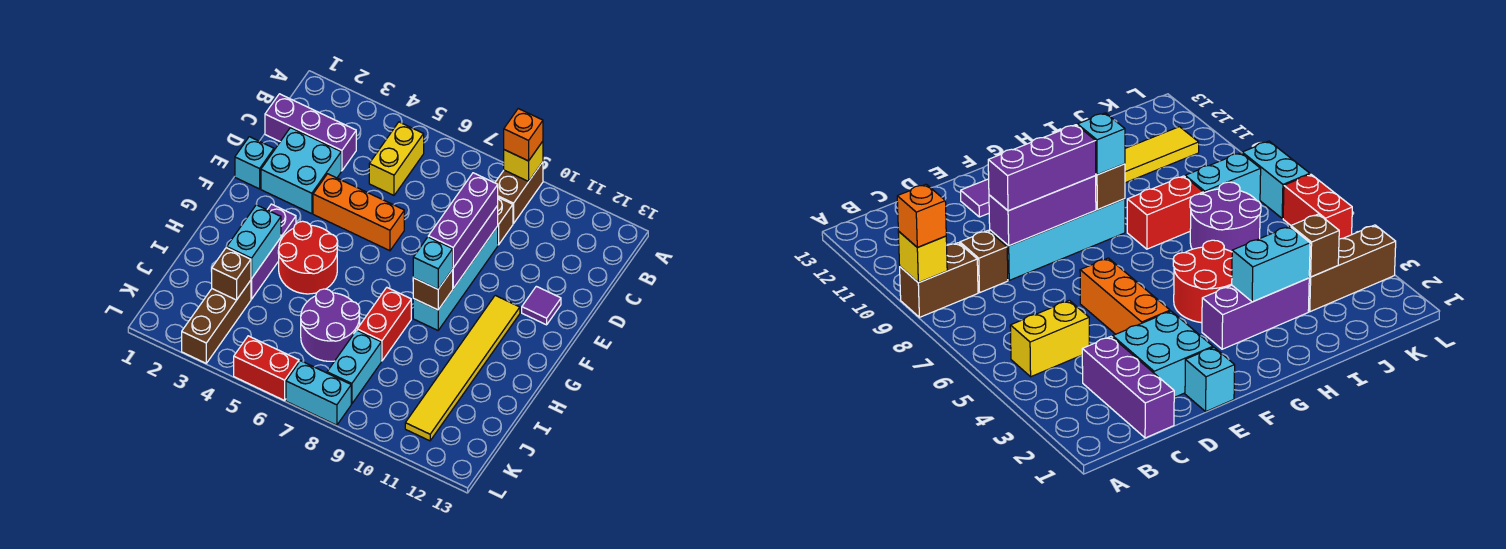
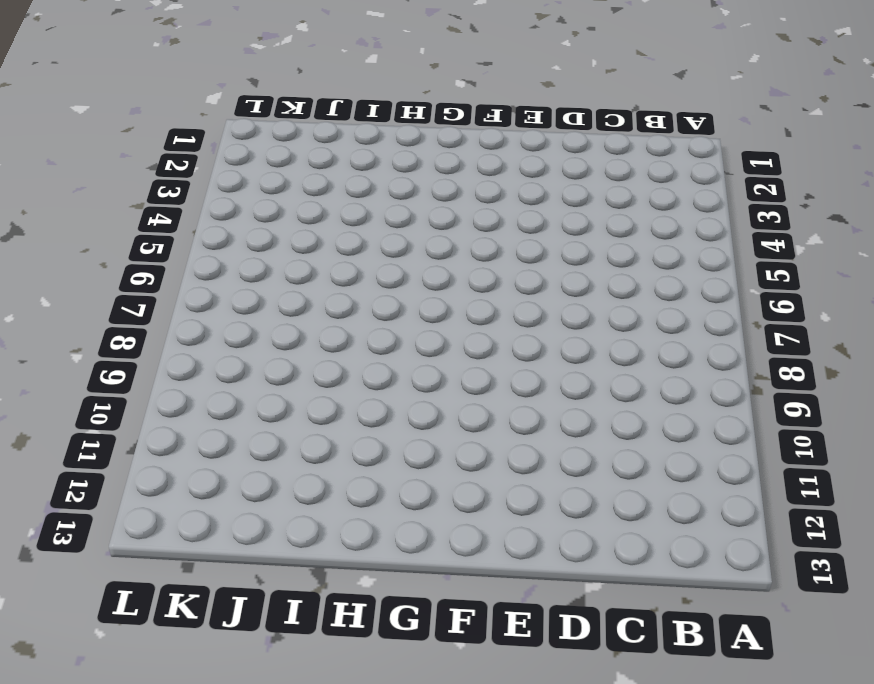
none -> brown brick A9:B9 level 1
none -> yellow brick B5:C5 level 1
none -> purple brick C1:C3 level 1

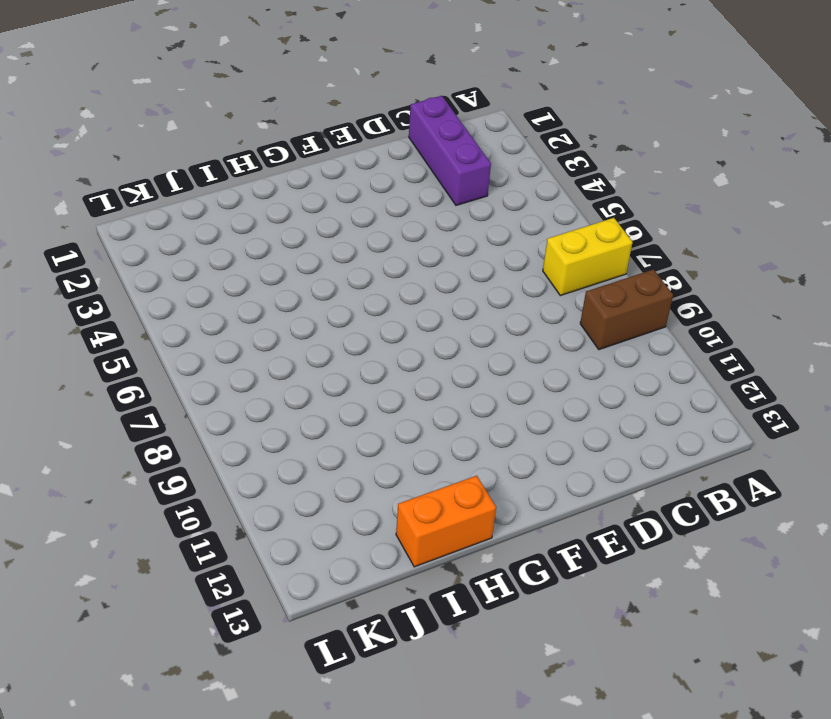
yellow brick A7:B7 level 1 -> yellow brick B5:C5 level 1
orange brick H13:I13 level 1 -> none
none -> brown brick C9 level 1
none -> cyan brick D2:E3 level 1
none -> cyan brick D9:G9 level 1

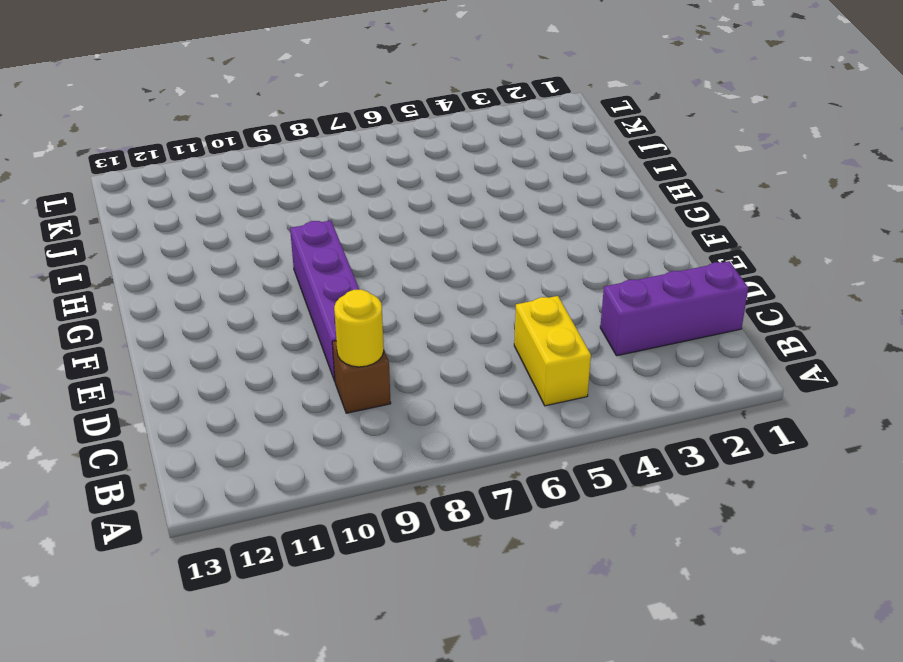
yellow round brick C9 level 2 -> none
purple brick D9:G9 level 1 -> cyan brick D9:G9 level 1
none -> brown brick A9:B9 level 1
none -> cyan brick D2:E3 level 1
none -> cyan brick E1 level 1

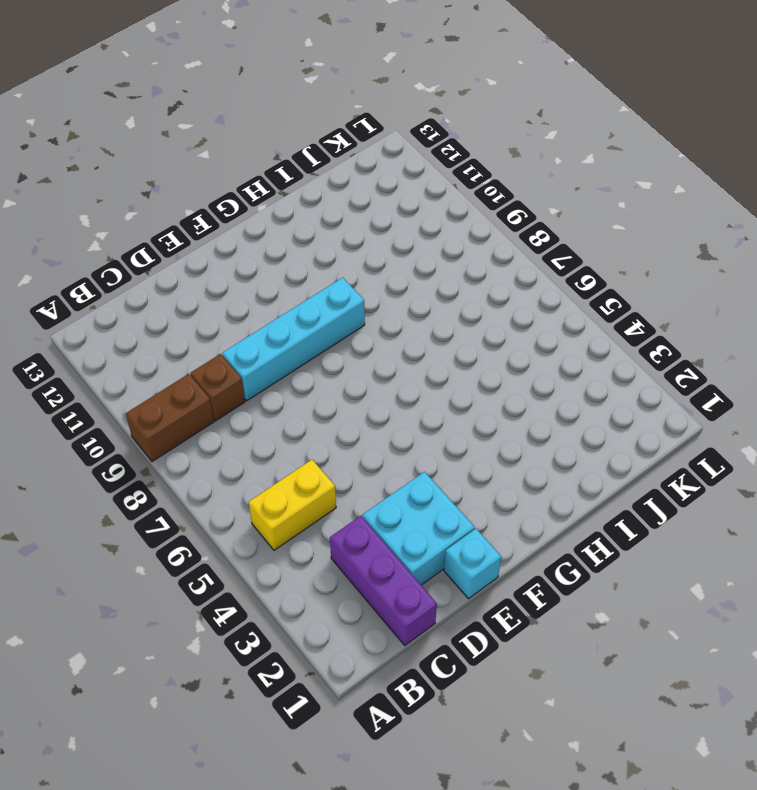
none -> orange brick E4:E6 level 1
none -> purple tile E12 level 1
none -> yellow tile F11:K11 level 1

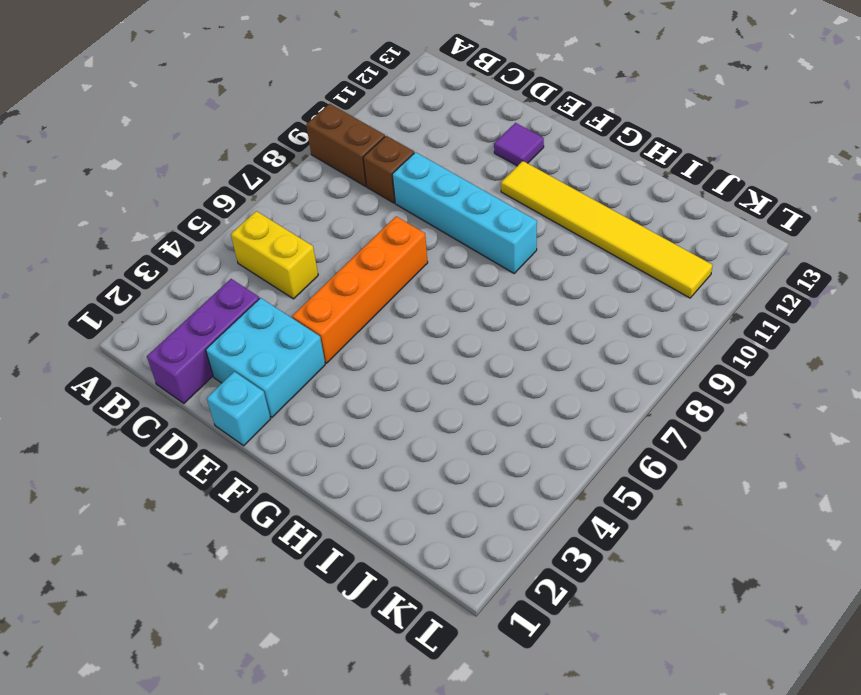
orange brick E4:E7 level 1 -> orange brick E4:E6 level 1
none -> purple brick G3:I3 level 1
none -> red round brick G4:H5 level 1
none -> red brick H8:I8 level 1

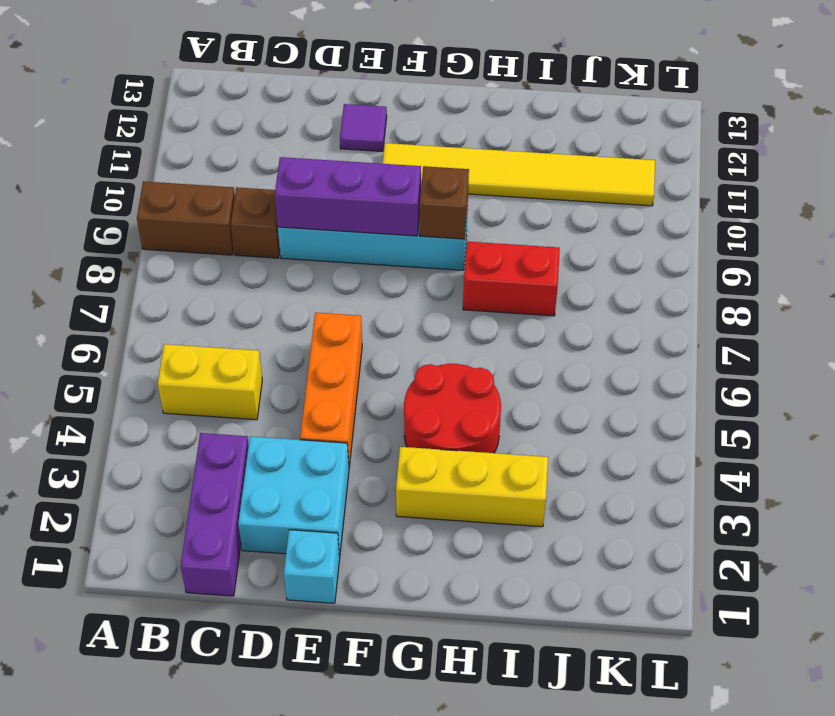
yellow brick G3:I3 level 1 -> purple brick G3:I3 level 1
none -> purple round brick I6:J7 level 1
none -> brown brick J3:L3 level 1
none -> cyan brick J8:K8 level 1

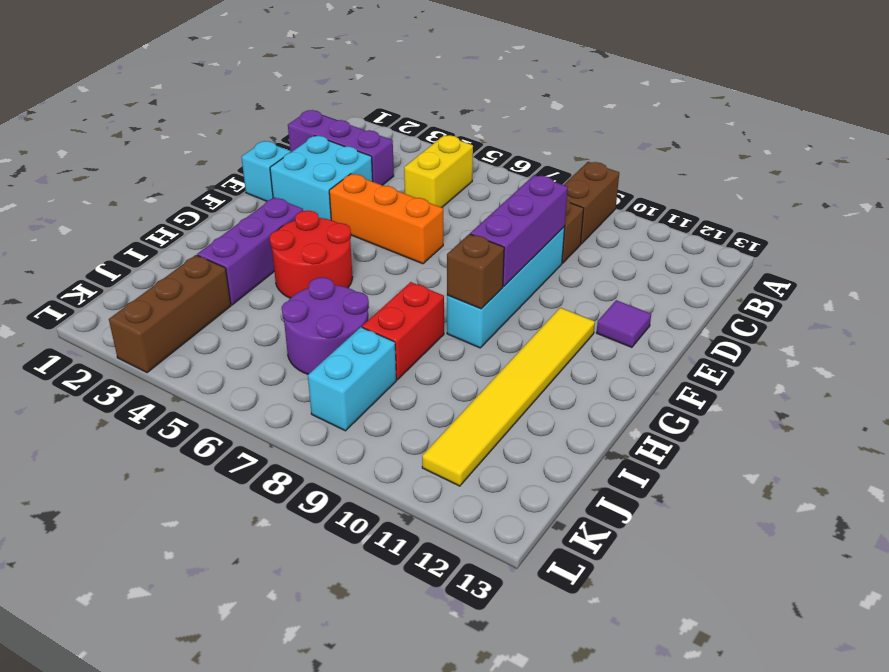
none -> red brick L5:L6 level 1
none -> cyan brick L7:L8 level 1
none -> yellow brick A9 level 2

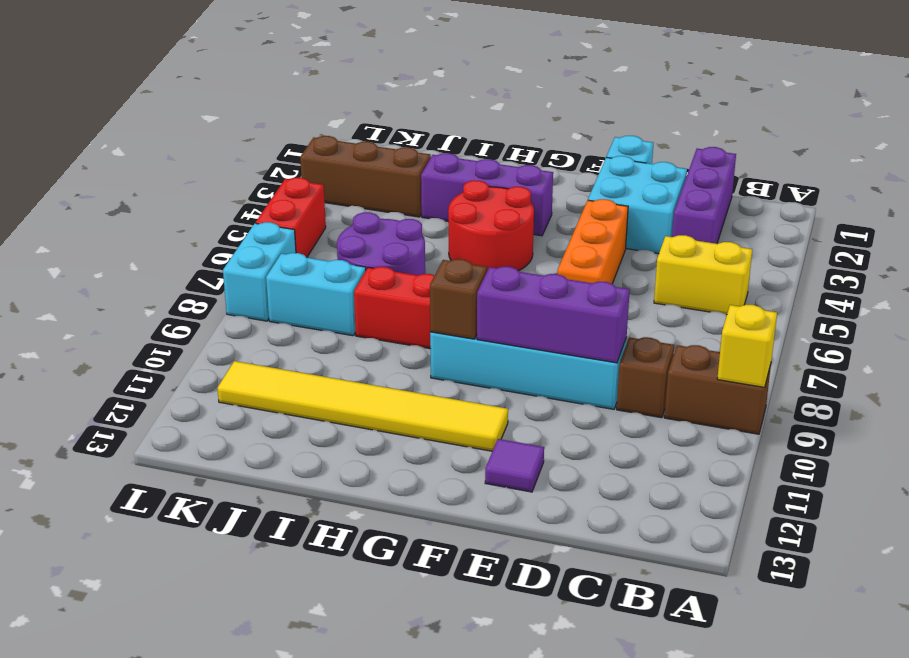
none -> cyan brick H3:I3 level 2
none -> brown brick J3 level 2
none -> orange brick A9 level 3

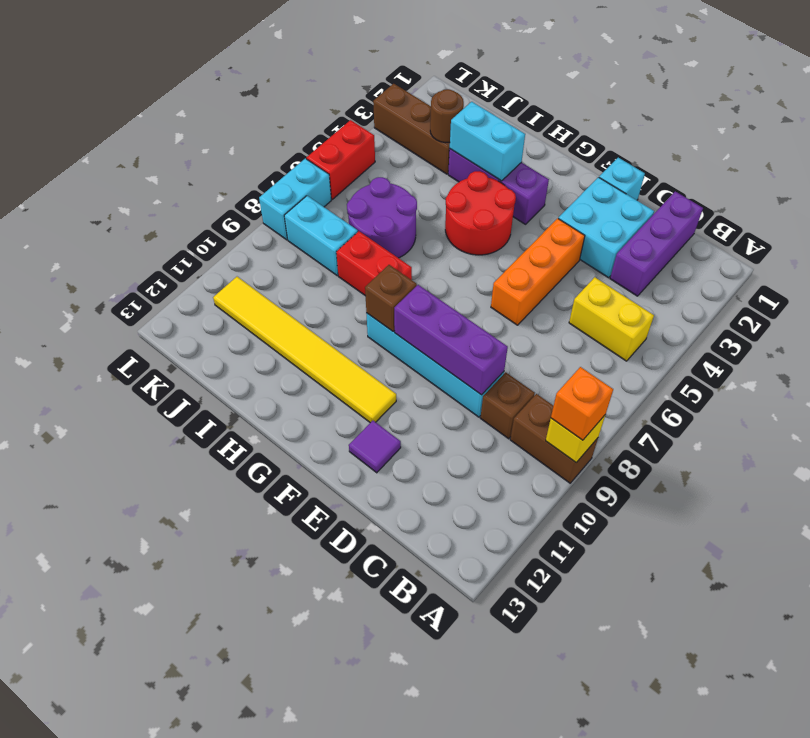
brown round brick J3 level 2 -> brown brick J3 level 2
none -> purple brick D9:F9 level 3
none -> cyan brick G9 level 3

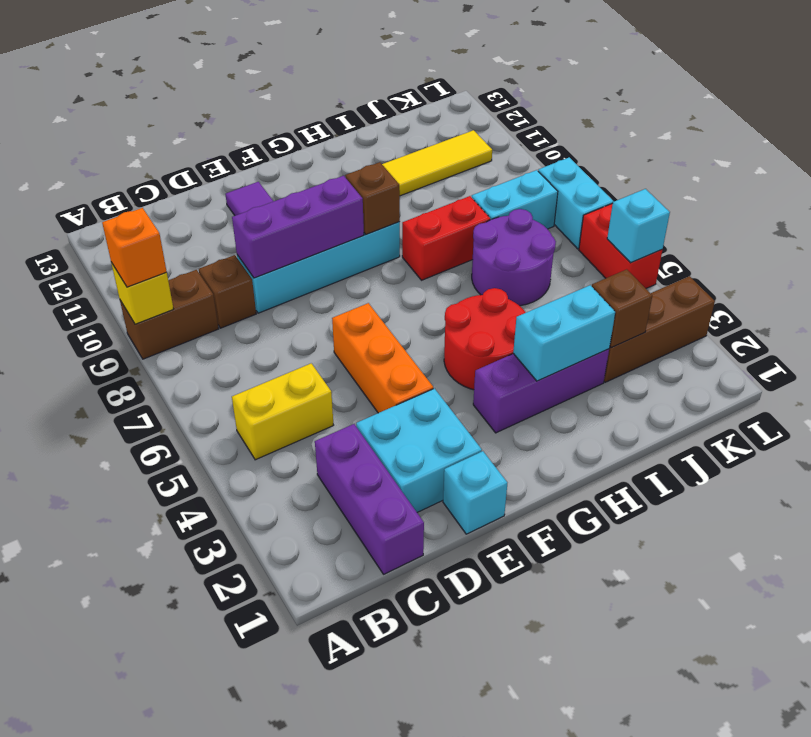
cyan brick L5 level 2 -> cyan brick G9 level 3
none -> purple brick D9:F9 level 3

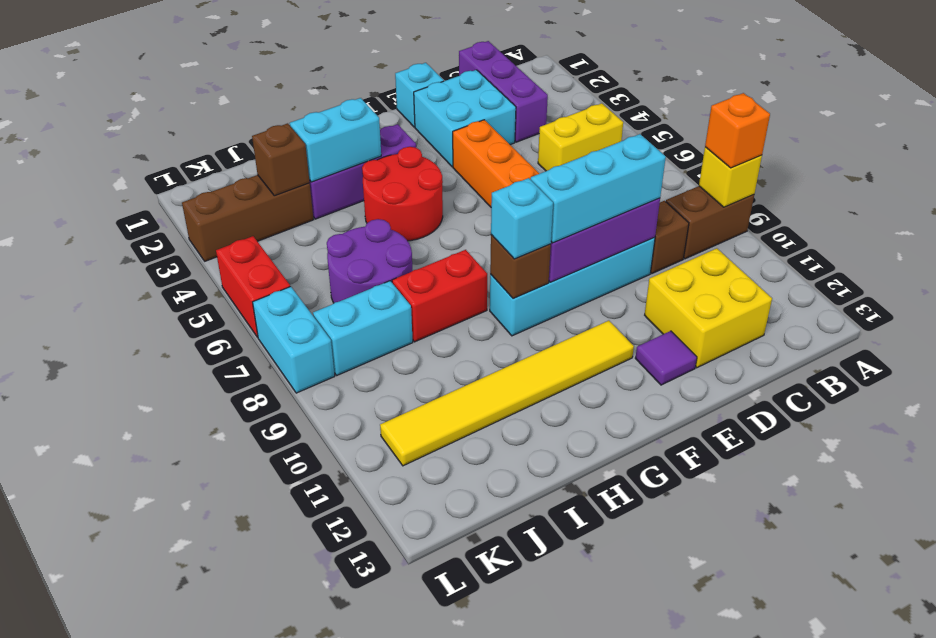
yellow brick C11:D12 level 1 -> none
cyan brick D9:F9 level 3 -> purple brick D9:F9 level 3

